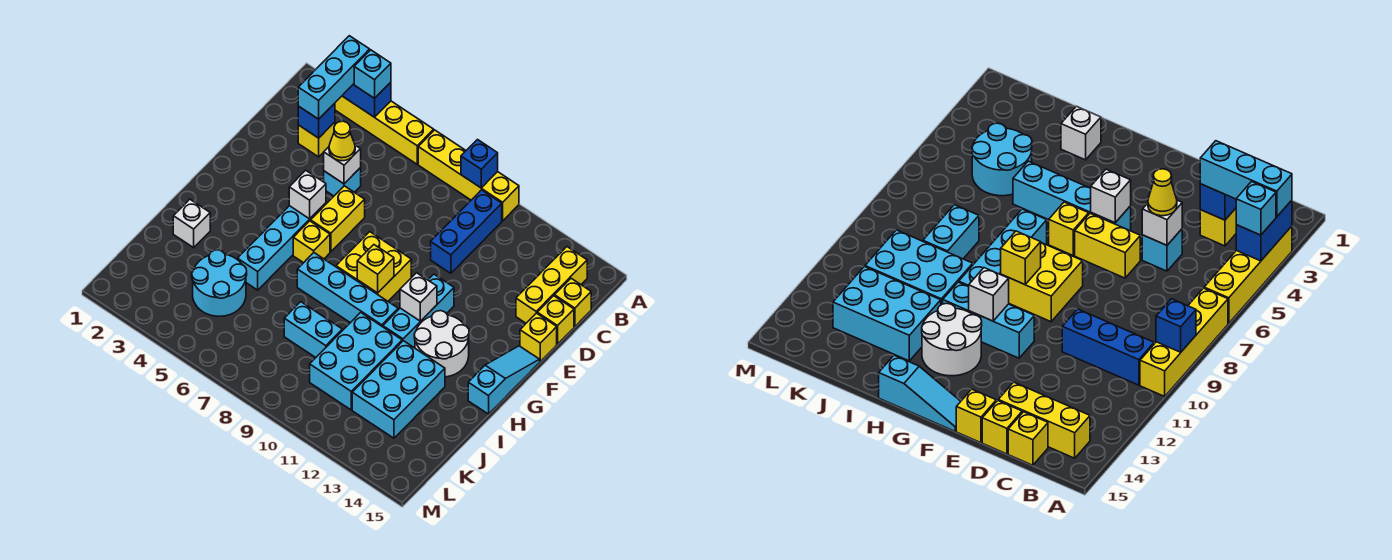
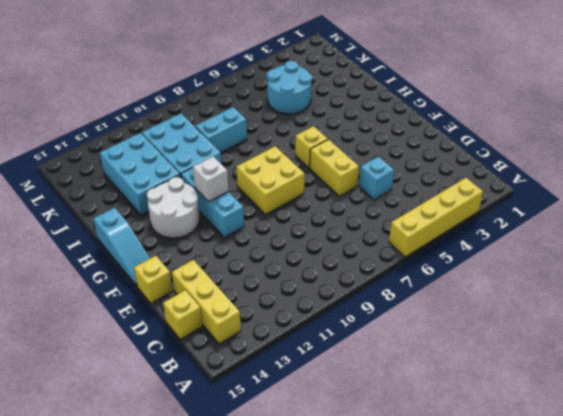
none -> yellow brick A7:A10 level 1
none -> blue brick B10:D10 level 1
none -> yellow brick C3 level 1
none -> yellow brick D15 level 1

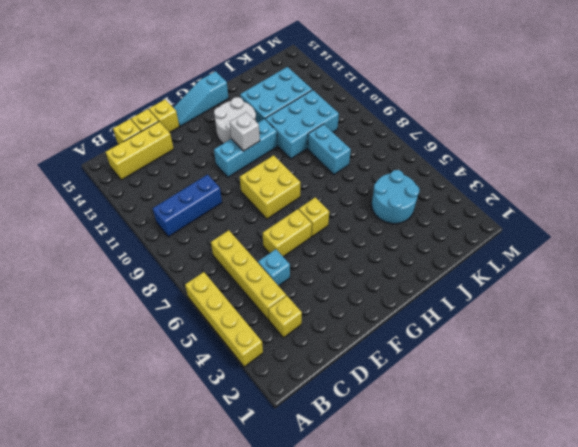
yellow brick C4:C7 level 1 -> yellow brick A7:A10 level 1
none -> cyan brick F5:I5 level 1
none -> cyan brick H7:H10 level 1
none -> white brick I2 level 1
none -> blue brick A3:A4 level 2

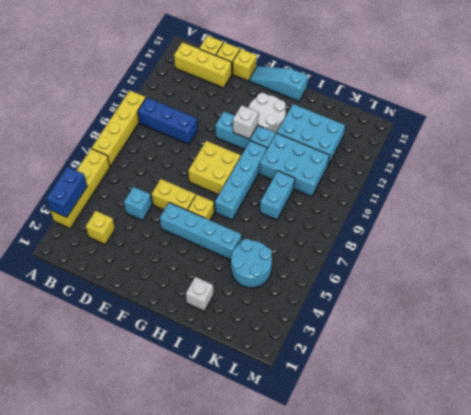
none -> blue brick A9 level 2
none -> blue brick C3 level 2
none -> white brick D5 level 2
none -> white brick F5 level 2

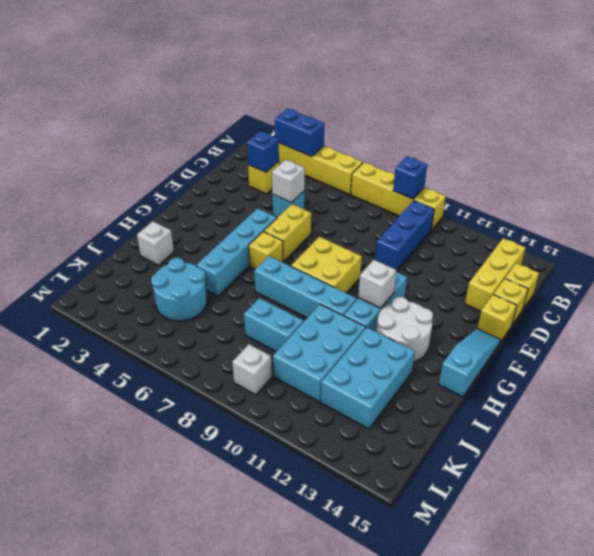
white brick L9 level 1 -> white brick F5 level 2
none -> yellow brick G9 level 2
none -> cyan brick A3:C3 level 3
none -> cyan brick A4 level 3
none -> yellow cone D5 level 3

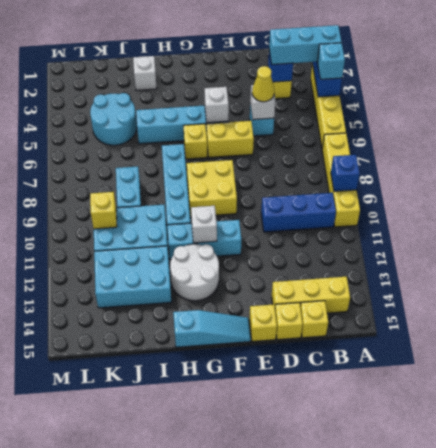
yellow brick K10 level 2 -> yellow brick G9 level 2

